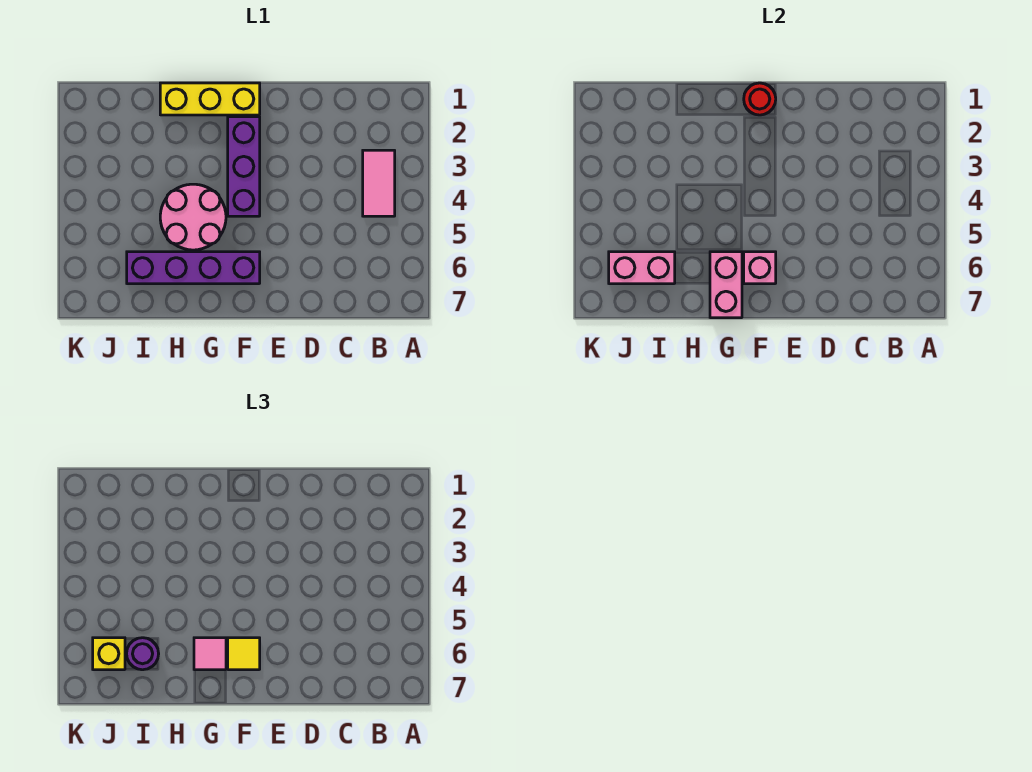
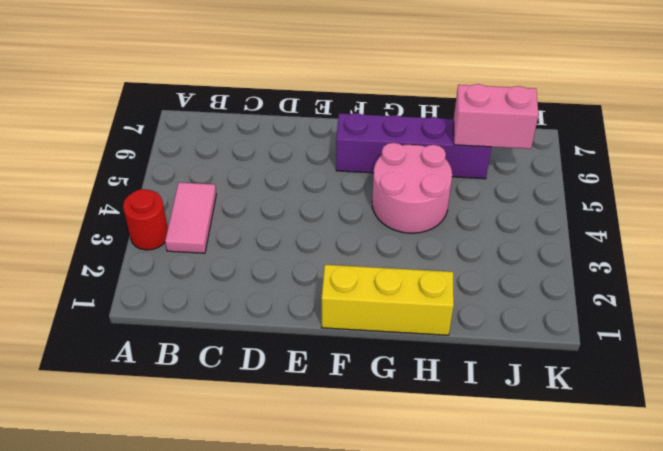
red round brick A3 level 1 -> red round brick F1 level 2
none -> purple brick F2:F4 level 1
none -> pink brick F6 level 2
none -> pink brick G6:G7 level 2

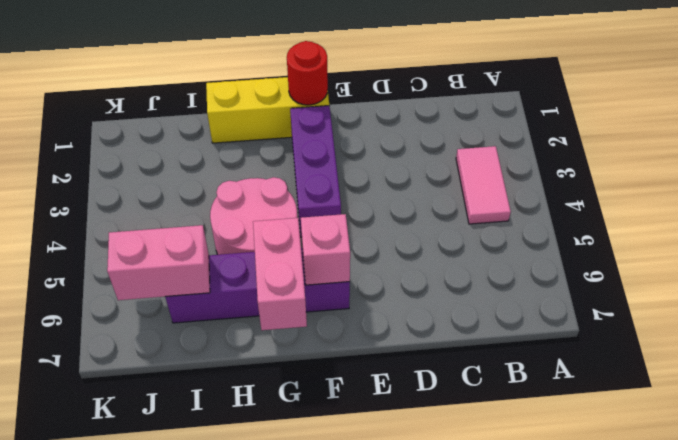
none -> yellow tile F6 level 3
none -> pink tile G6 level 3
none -> purple round brick I6 level 3

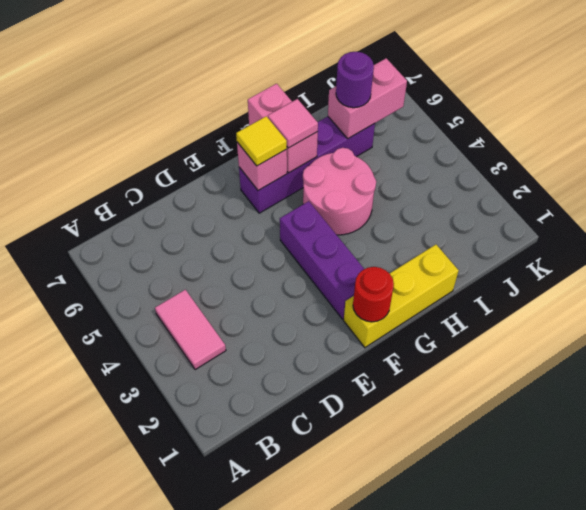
none -> yellow brick J6 level 3

